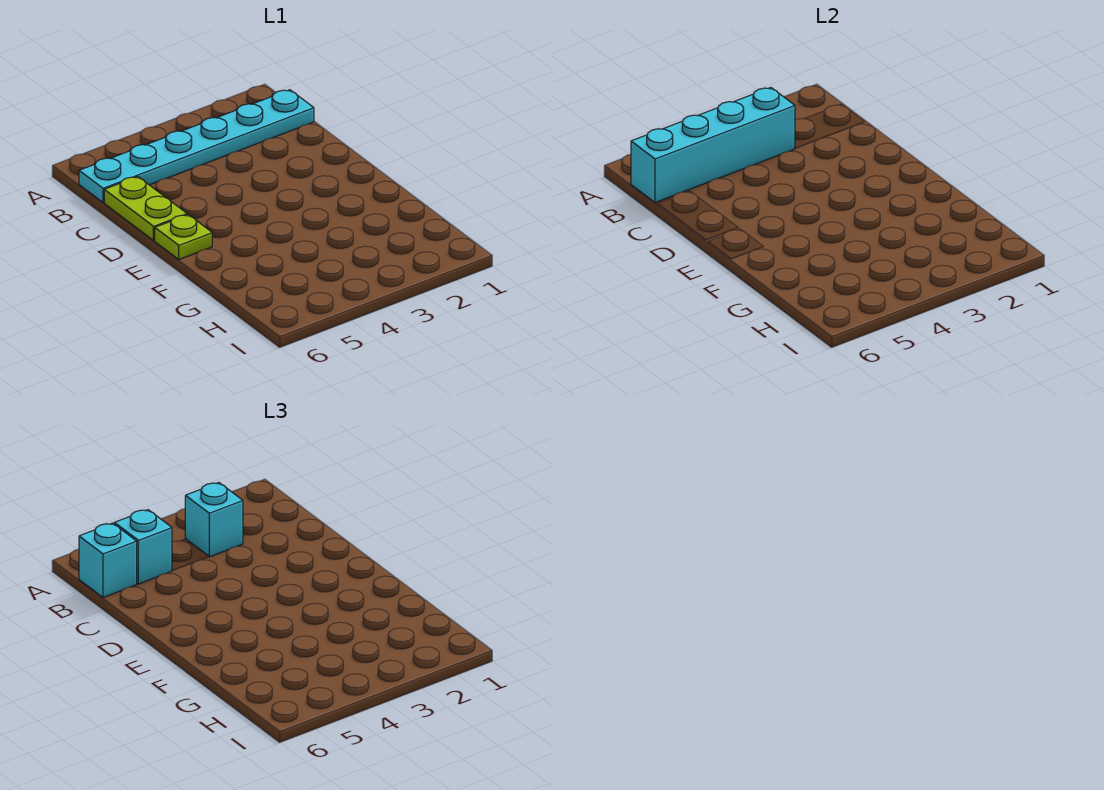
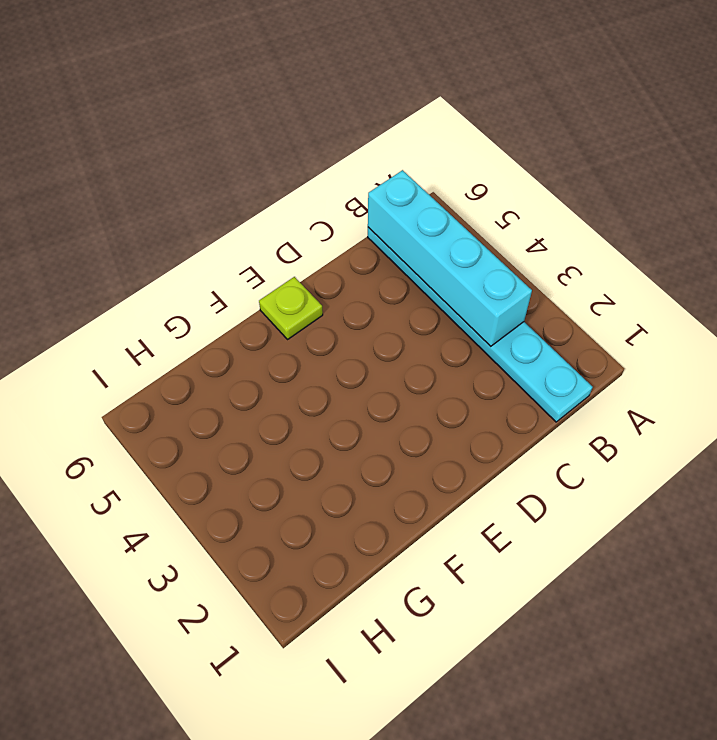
none -> lime plate C6:D6 level 1
none -> cyan brick B3 level 3

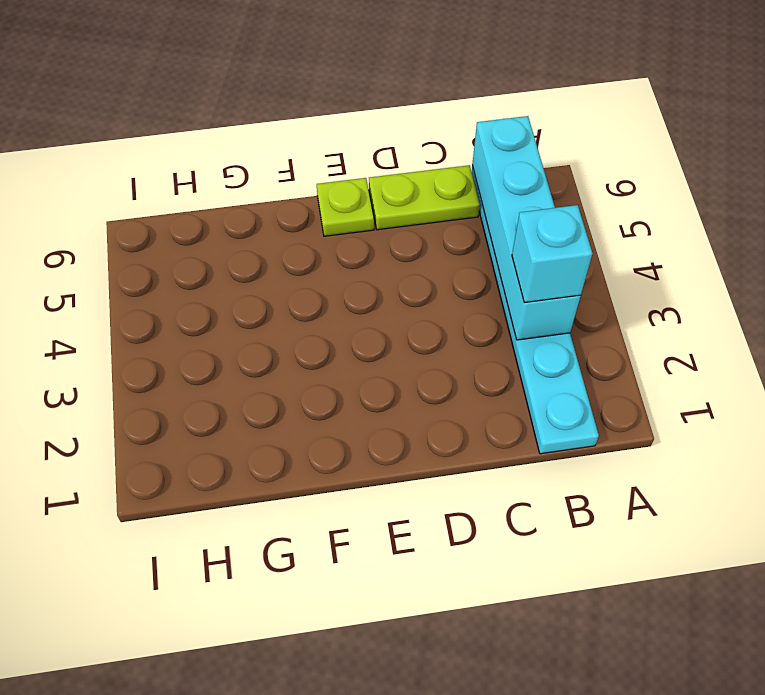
none -> cyan brick B5 level 3
none -> cyan brick B6 level 3

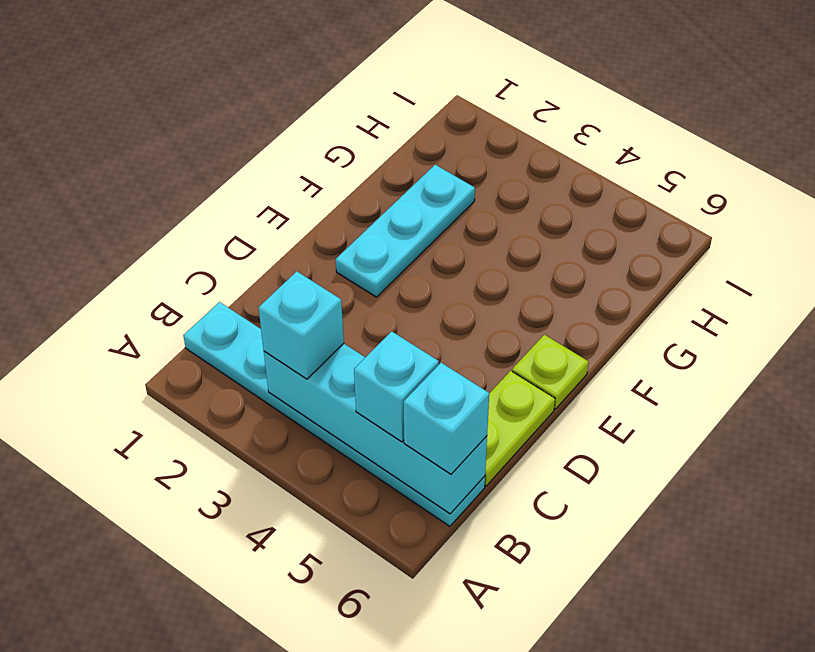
cyan plate E2:G2 level 1 -> none

